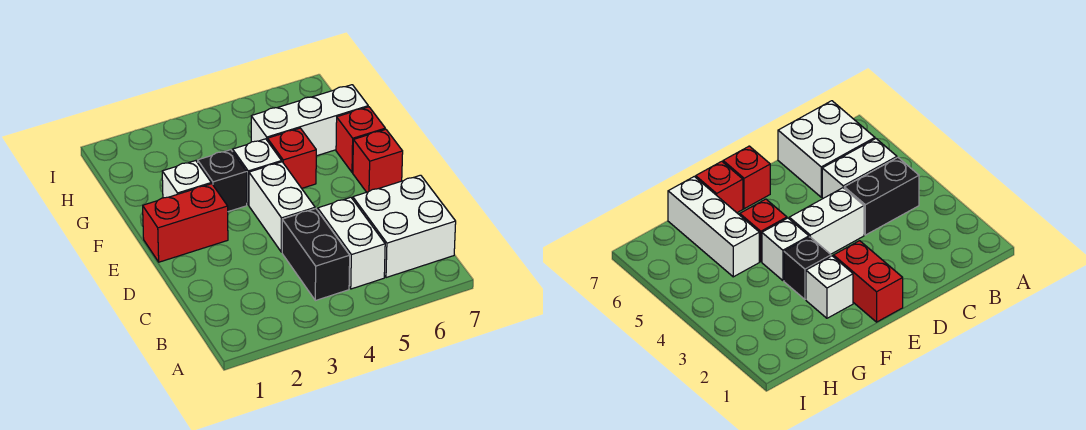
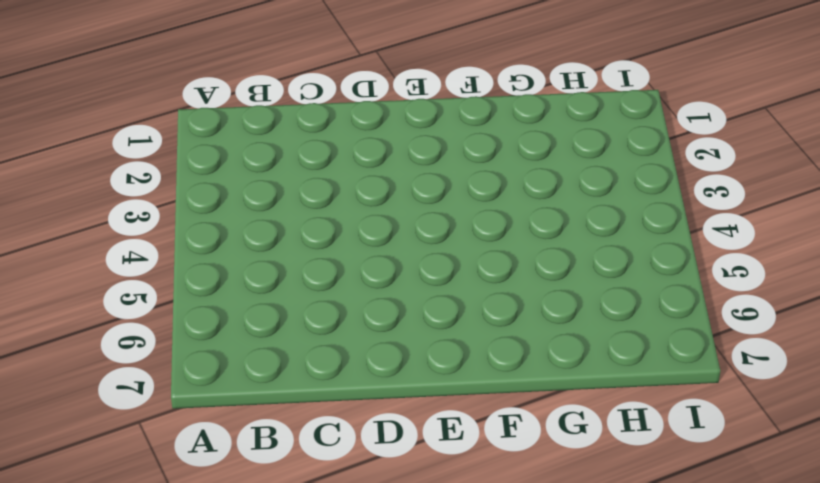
none -> black brick B4:C4 level 1
none -> white brick B5:C5 level 1
none -> white brick B6:C7 level 1

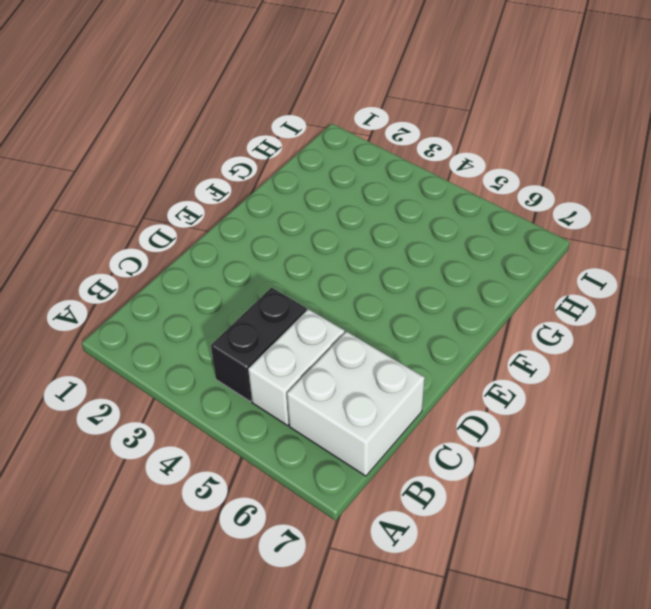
none -> white brick D4:E4 level 1
none -> red brick E1:E2 level 1
none -> red brick E7 level 1

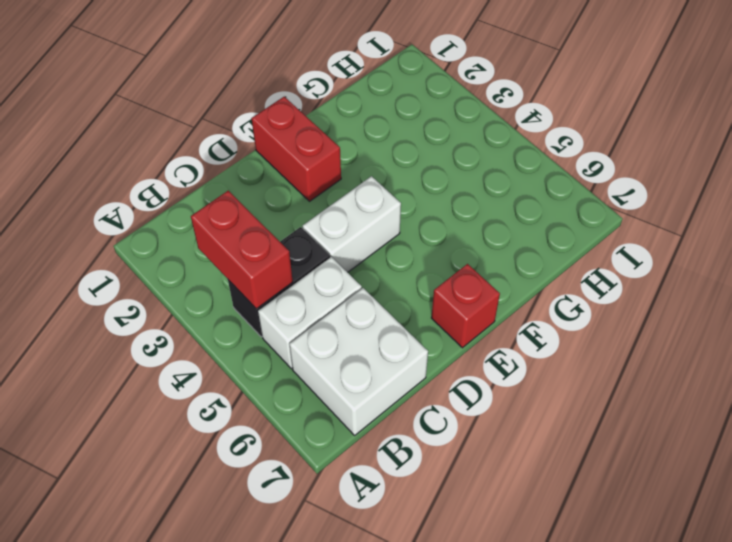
red brick B3:B4 level 2 -> none
none -> white brick F2 level 1
none -> black brick F3 level 1
none -> white brick F4 level 1

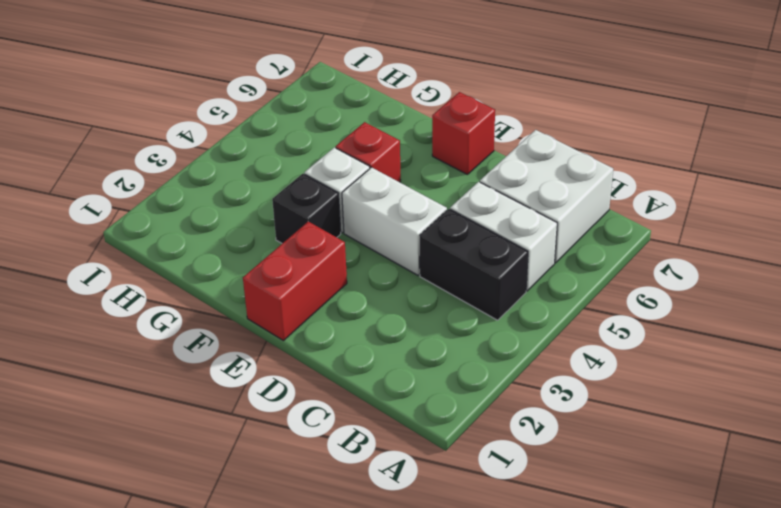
none -> white brick F2 level 1
none -> red brick F7 level 1
none -> white brick G5:G7 level 1

